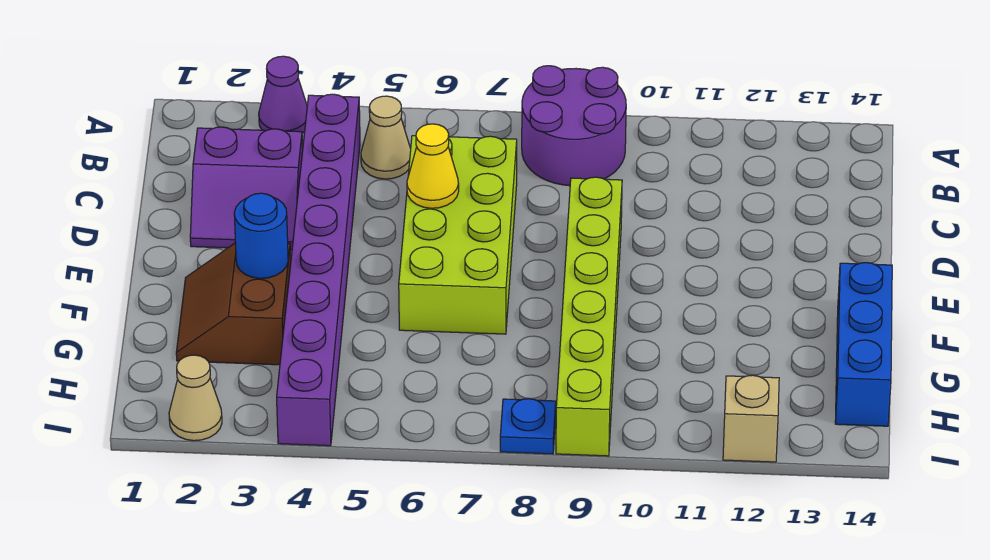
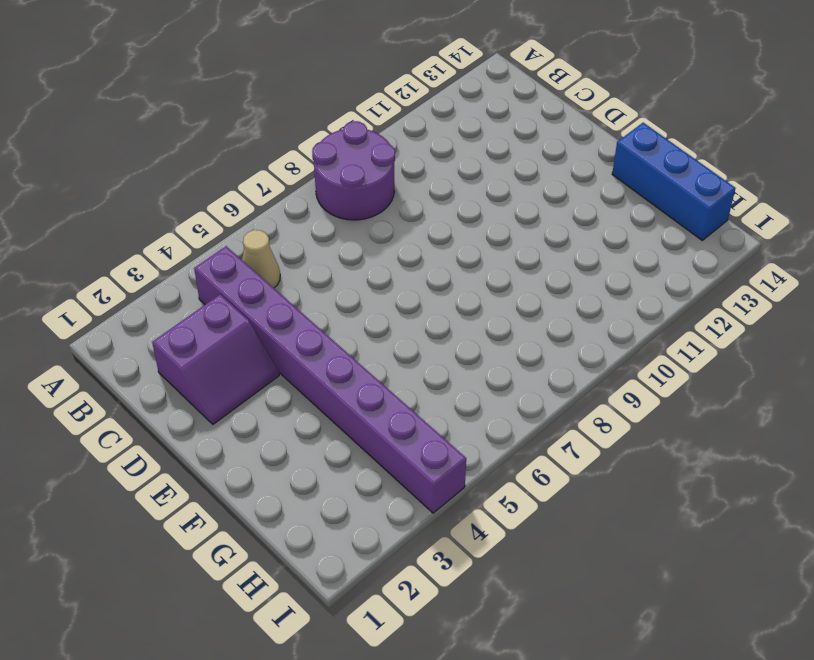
none -> purple cone A3 level 1
none -> lime brick C6:F7 level 1
none -> lime brick D9:I9 level 1

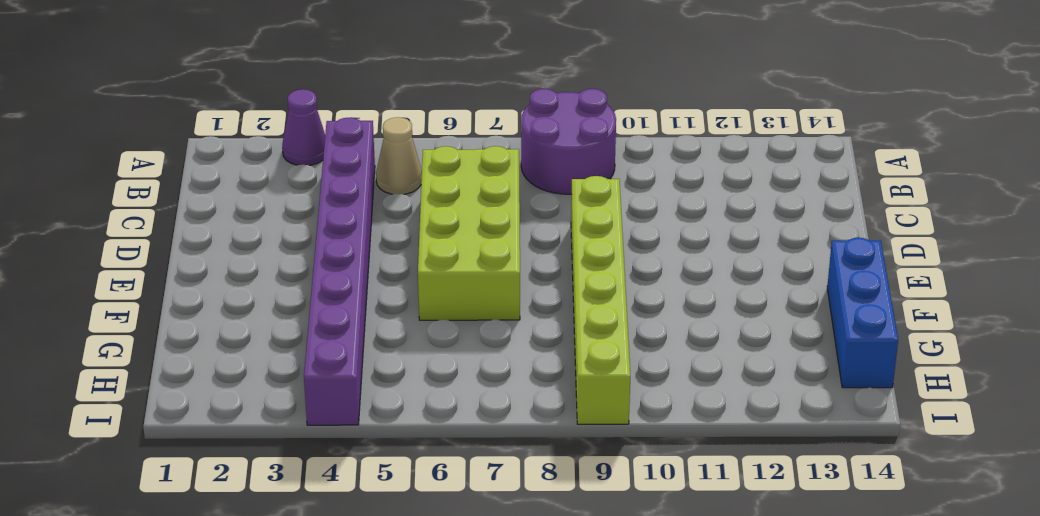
none -> purple slope C2:D3 level 1 top C
none -> brown slope F2:G3 level 1 top 3
none -> tan cone I2 level 1

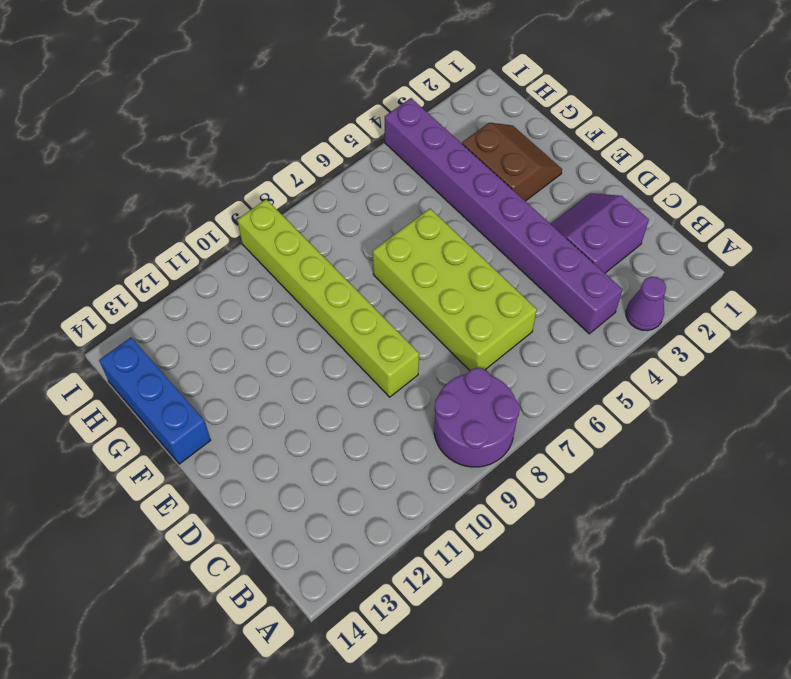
none -> tan cone B5 level 1
none -> tan cone I2 level 1
none -> blue plate I8 level 1

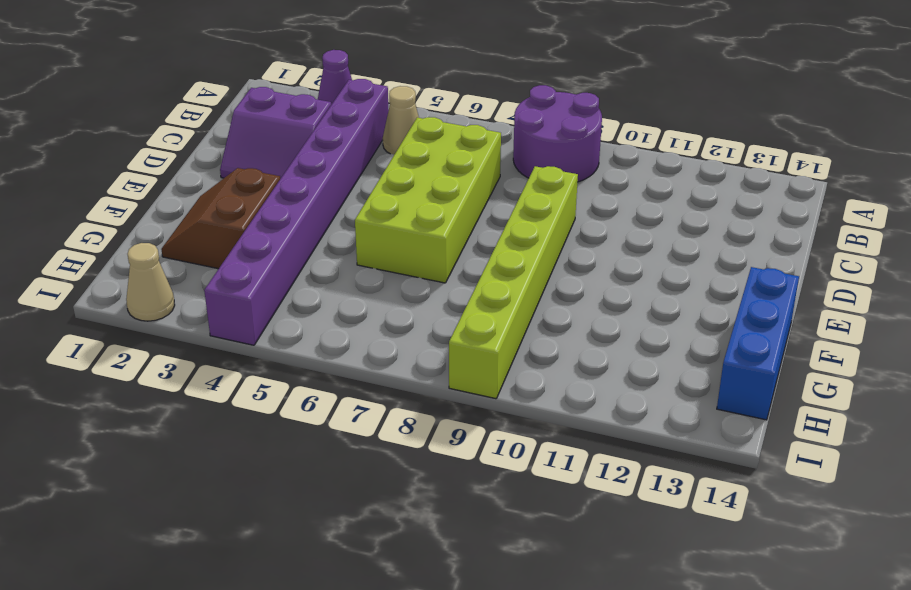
none -> blue plate I8 level 1
none -> tan brick I12 level 1
none -> yellow cone D6 level 2

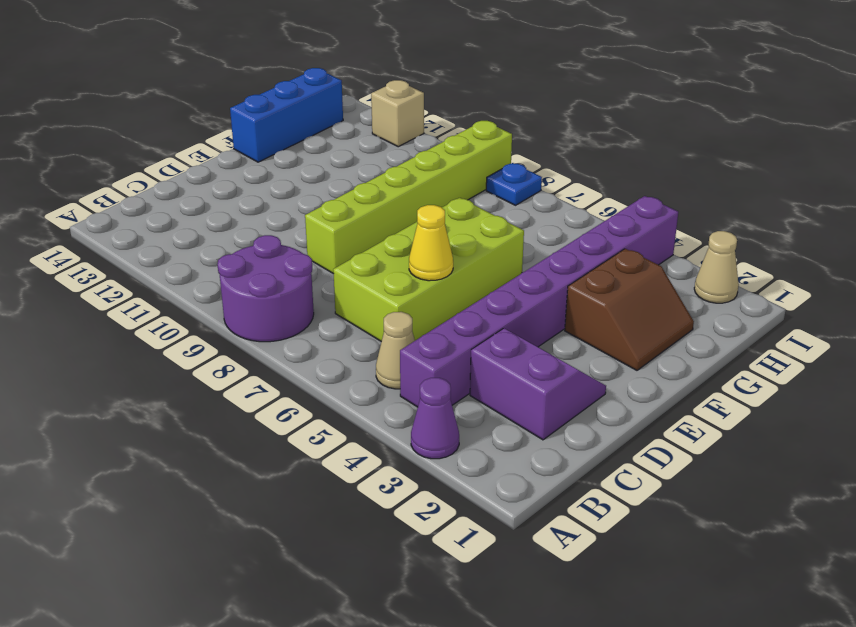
none -> blue round brick F3 level 2

